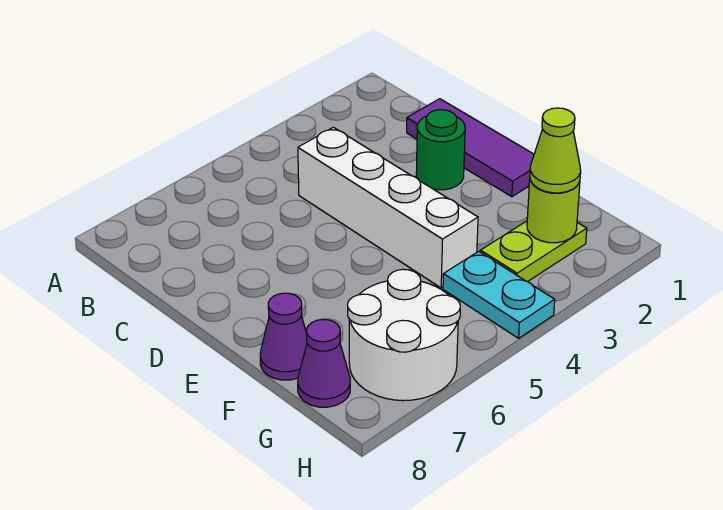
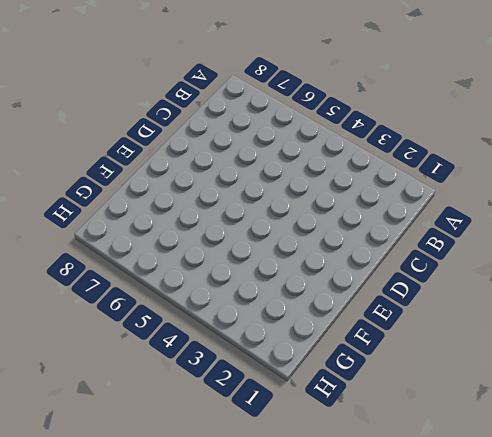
none -> purple tile C1:E1 level 1
none -> white brick C4:F4 level 1

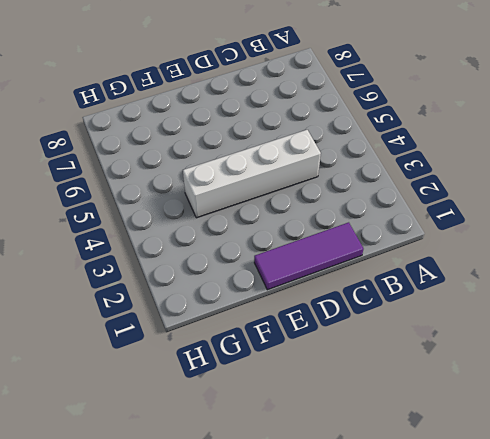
none -> green round brick D2 level 1
none -> purple cone F8 level 1

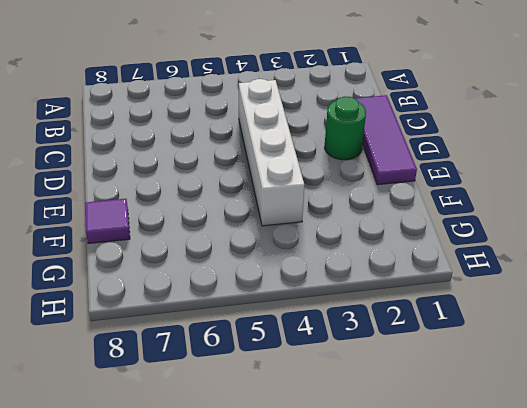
purple tile F8 level 1 -> purple cone F8 level 1
none -> lime plate G2:G3 level 1
none -> cyan plate G4:H4 level 1

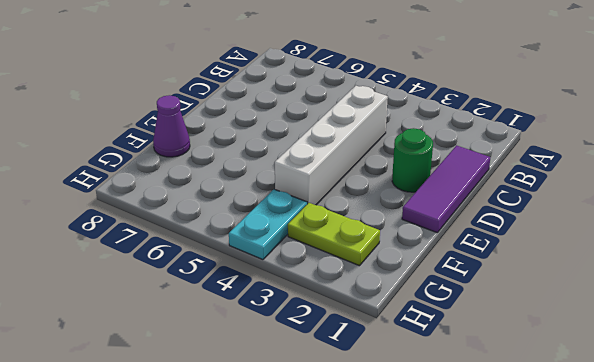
none -> white round brick G6:H7 level 1
none -> purple cone G8 level 1

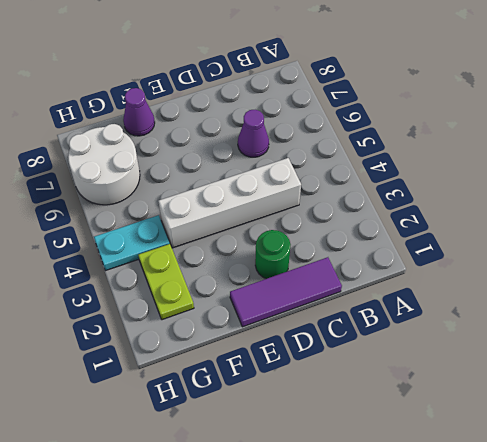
purple cone C6 level 1 -> purple cone G8 level 1
none -> lime round brick G2 level 2
none -> lime cone G2 level 3

